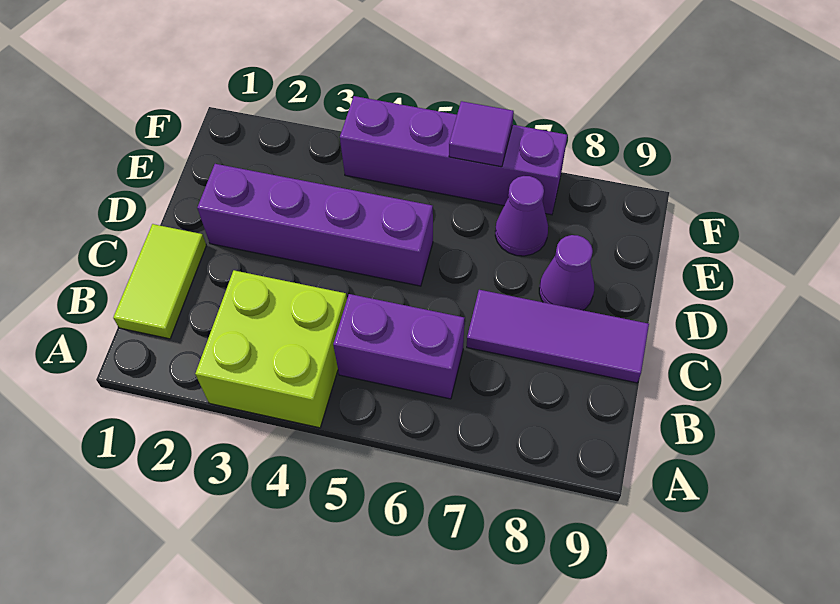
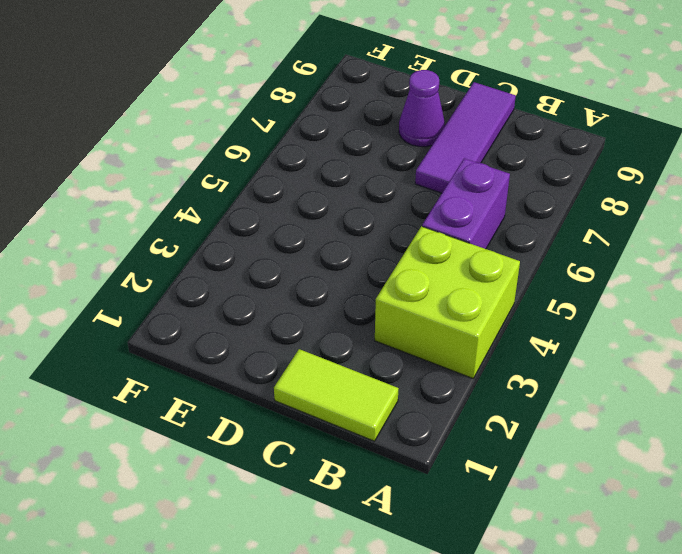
none -> purple brick D2:D5 level 1
none -> purple cone E7 level 1

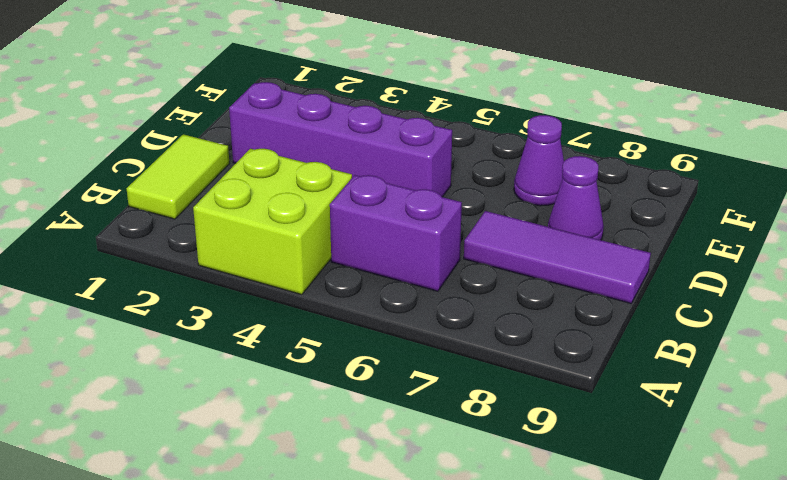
none -> purple brick F4:F7 level 1
none -> purple tile F6 level 2

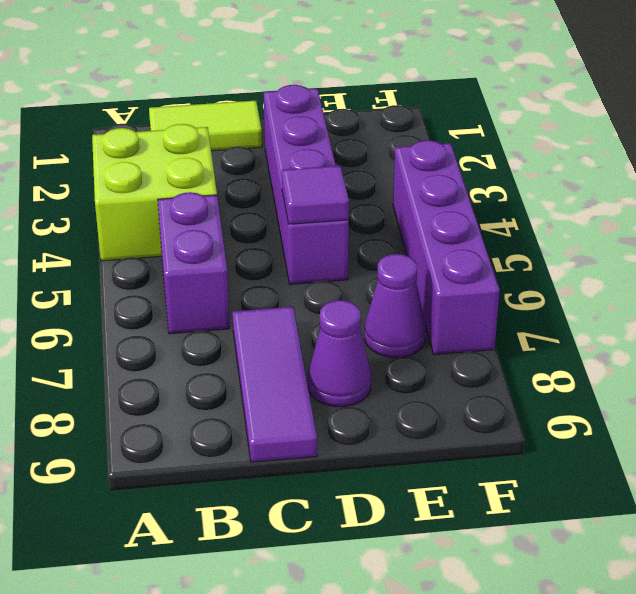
purple tile D5 level 2 -> purple tile F6 level 2

